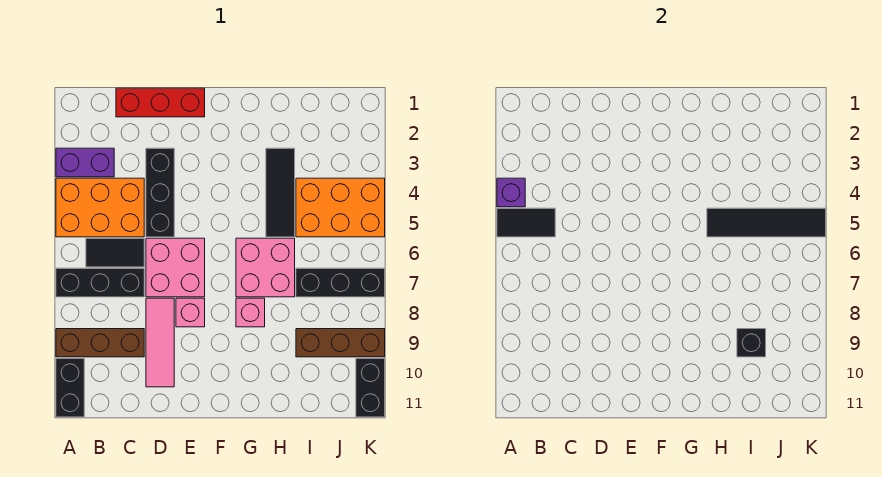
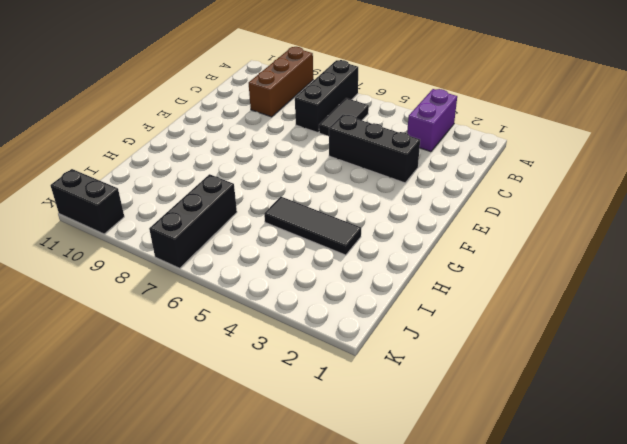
none -> orange brick A4:C5 level 1
none -> black brick A10:A11 level 1
none -> red brick C1:E1 level 1

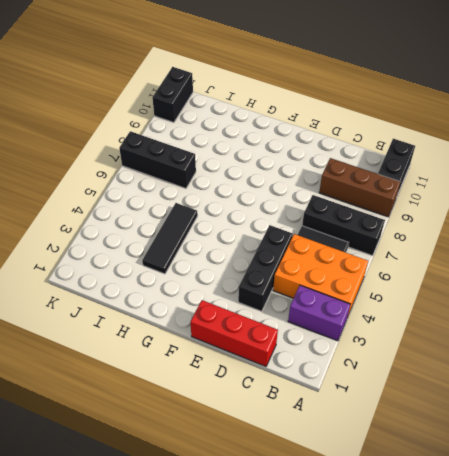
none -> pink brick D6:E7 level 1
none -> pink tile D8:D10 level 1
none -> pink brick E8 level 1

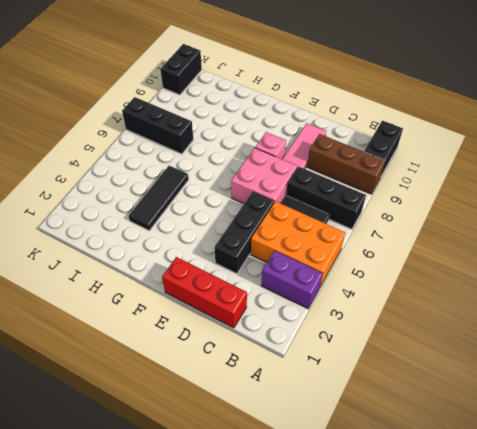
none -> pink brick G6:H7 level 1
none -> pink brick G8 level 1
none -> orange brick I4:K5 level 1

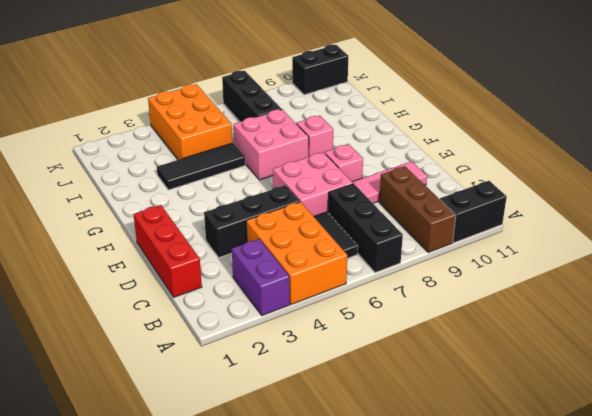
none -> brown brick I9:K9 level 1
none -> purple brick A4 level 2
none -> black tile A5:B5 level 2

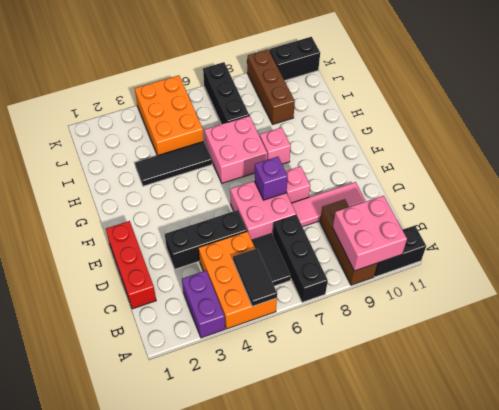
pink brick A9:B10 level 2 -> none
purple brick E7 level 2 -> purple brick A4 level 2
none -> black tile H5:K5 level 2
none -> black brick I9 level 2

